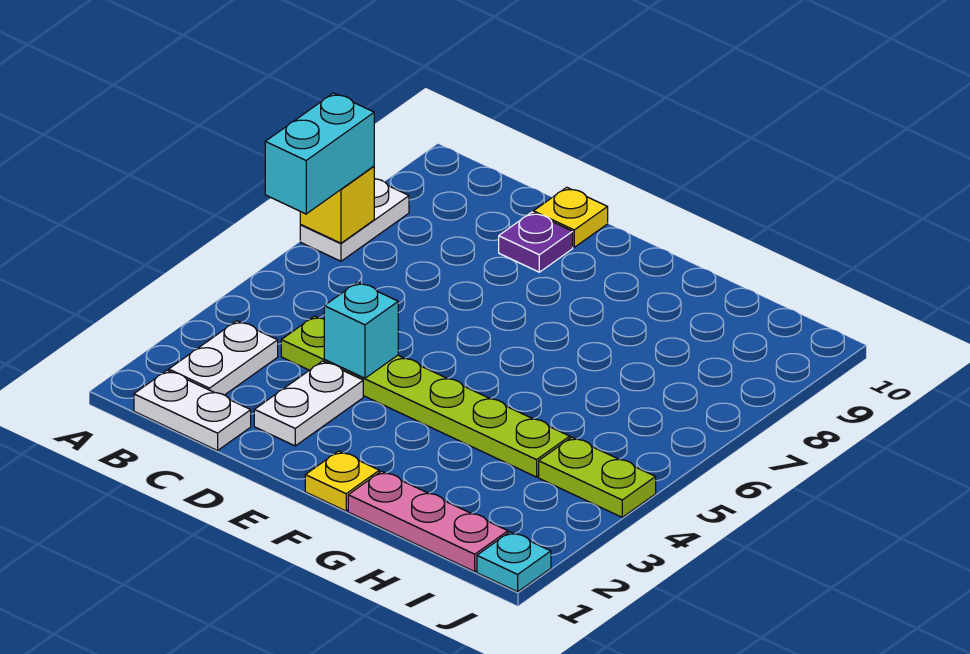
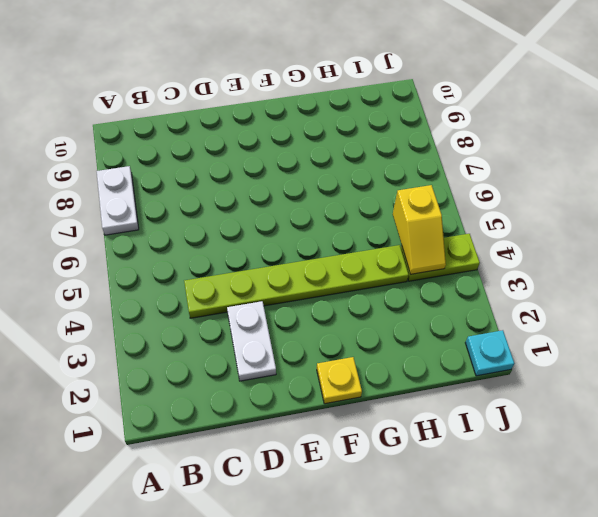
yellow slope I4:I5 level 2 top 5 -> none
none -> white plate B1:C1 level 1
none -> white plate B2:B3 level 1
none -> purple plate D9 level 1

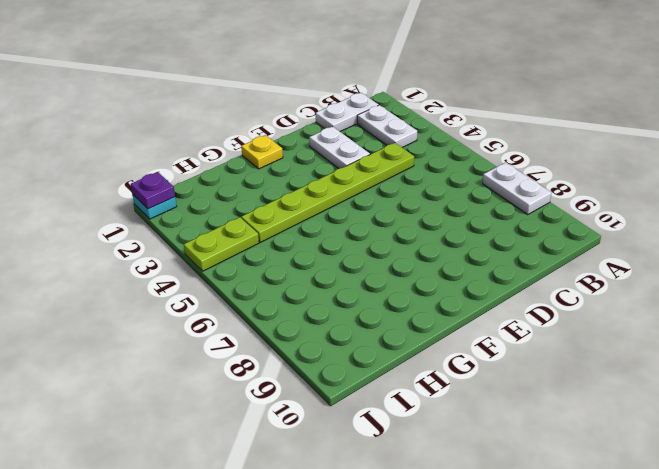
purple plate J1 level 2 -> purple plate D9 level 1
none -> yellow plate D10 level 1
none -> pink plate G1:I1 level 1
none -> yellow brick A7 level 2

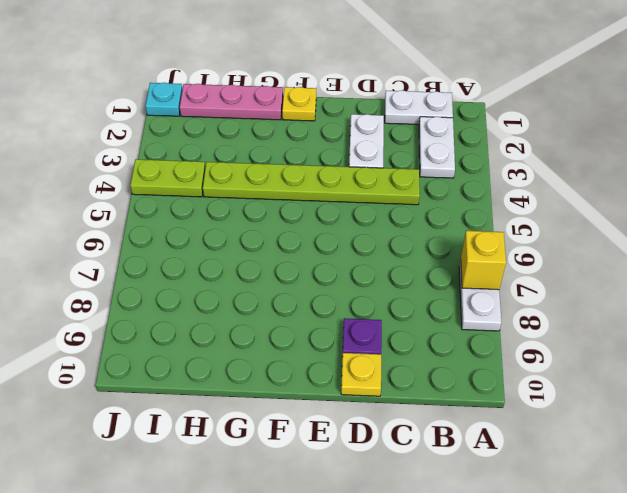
none -> cyan brick D4 level 2
none -> cyan brick A6:A7 level 3

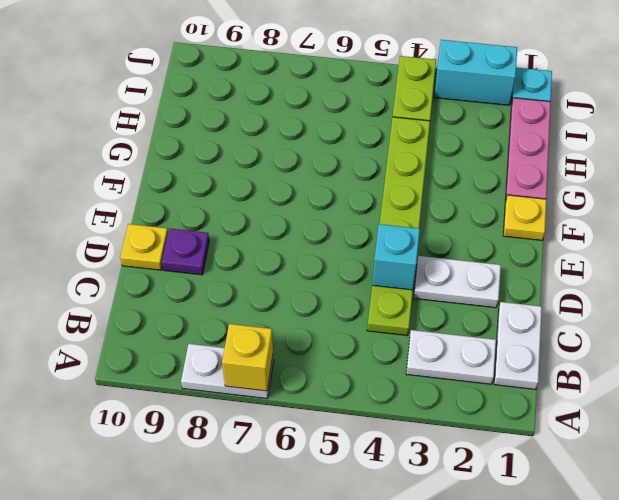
cyan brick J2:J3 level 1 -> cyan brick A6:A7 level 3

